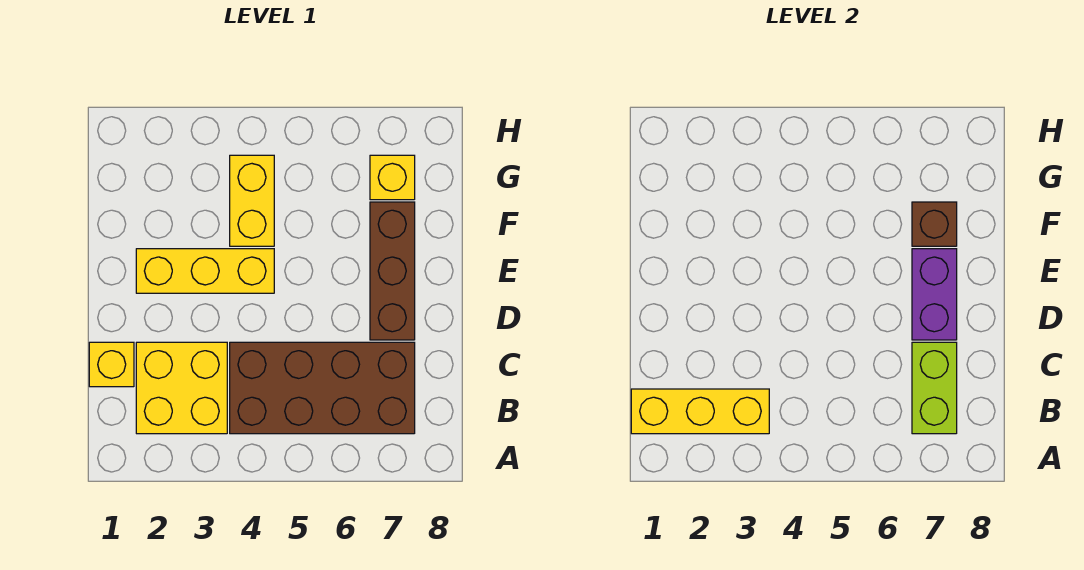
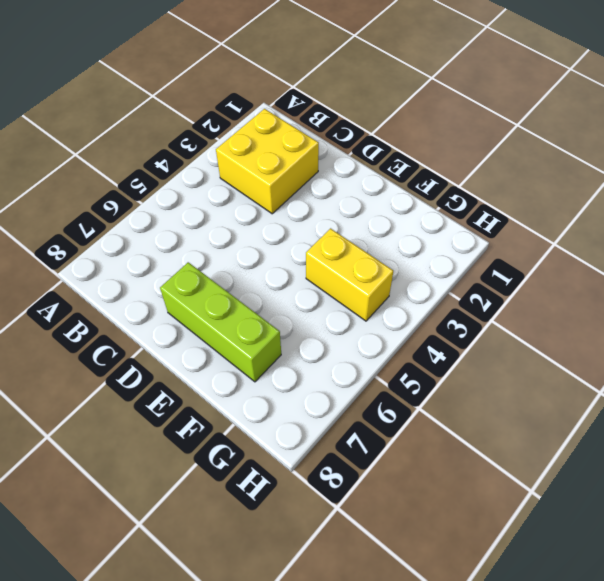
lime brick D7:F7 level 1 -> brown brick D7:F7 level 1
none -> brown brick B4:C7 level 1
none -> yellow brick C1 level 1

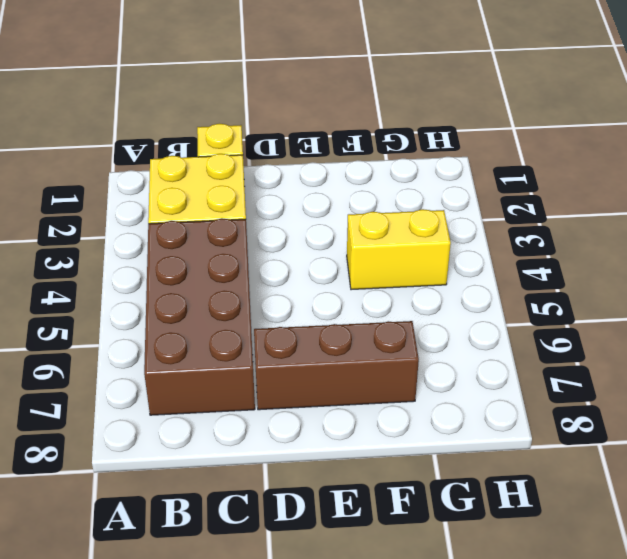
none -> yellow brick E2:E4 level 1
none -> yellow brick G7 level 1

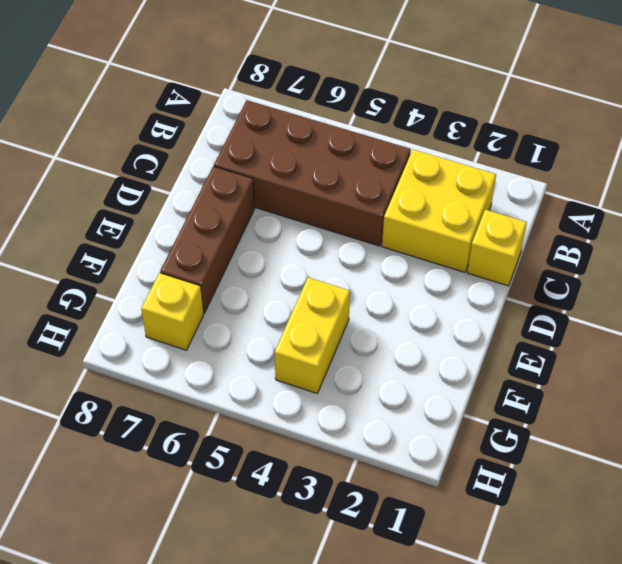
none -> yellow brick E2:E4 level 1
none -> yellow brick B1:B3 level 2

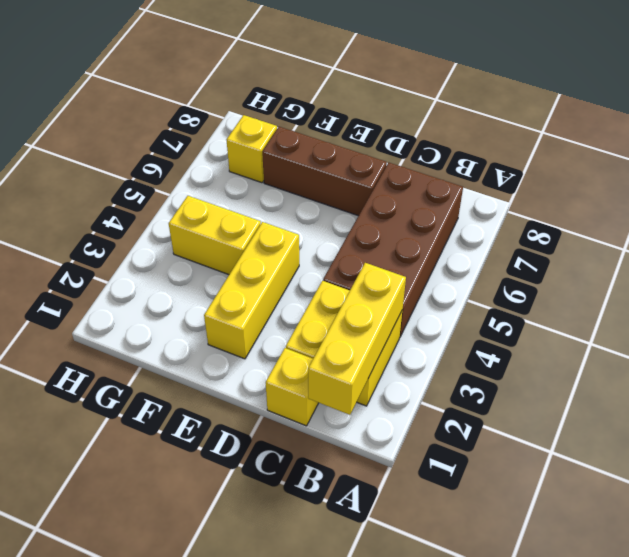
none -> lime brick B7:C7 level 2
none -> purple brick D7:E7 level 2

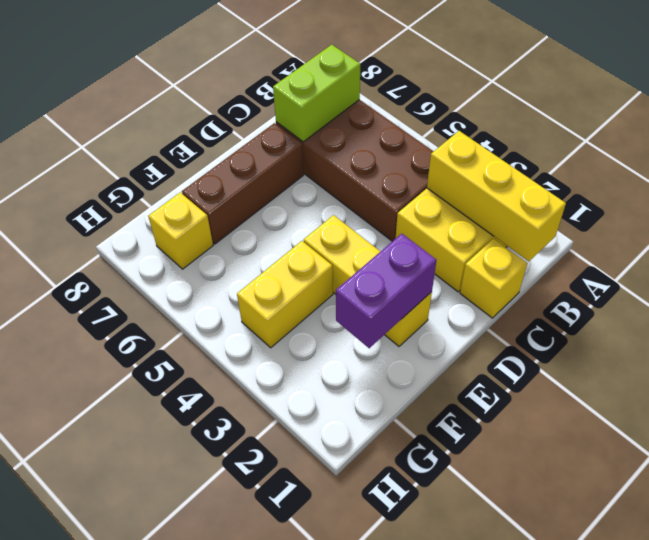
purple brick E2:F2 level 2 -> purple brick D7:E7 level 2
none -> brown brick F7 level 2

